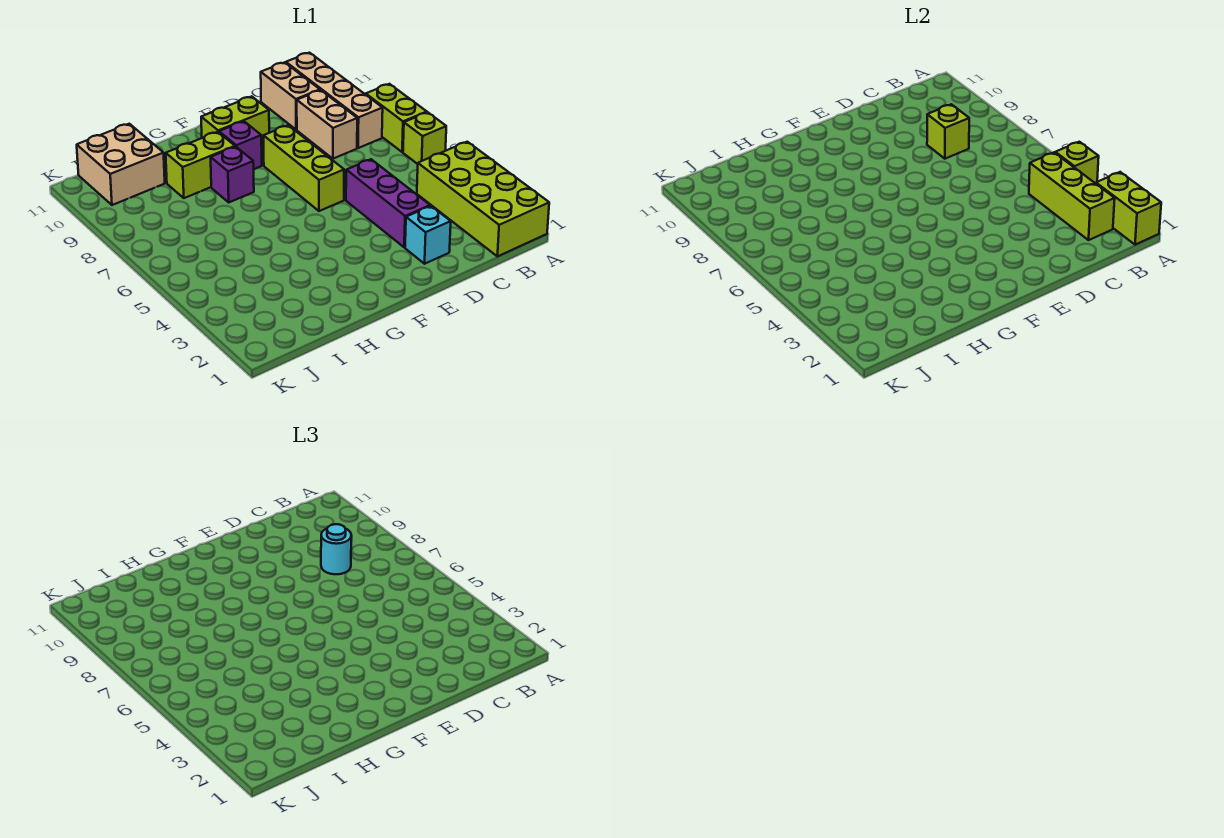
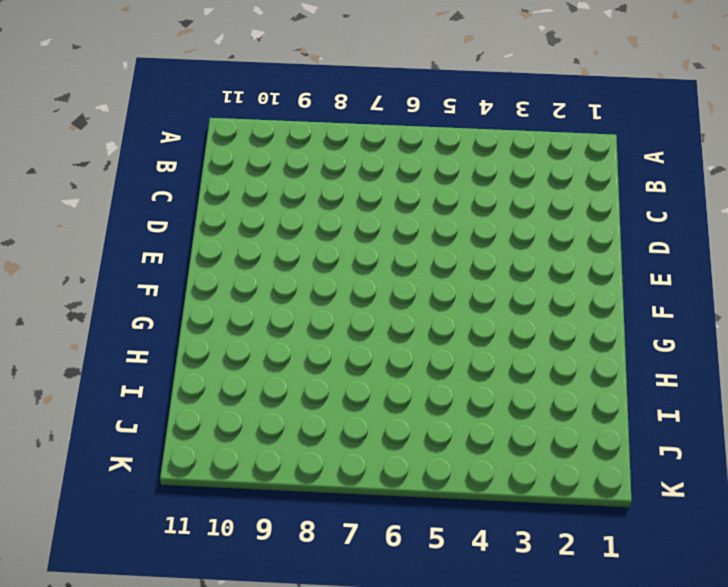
none -> lime brick A1:B4 level 1
none -> lime brick A6 level 1
none -> lime brick A7:A8 level 1

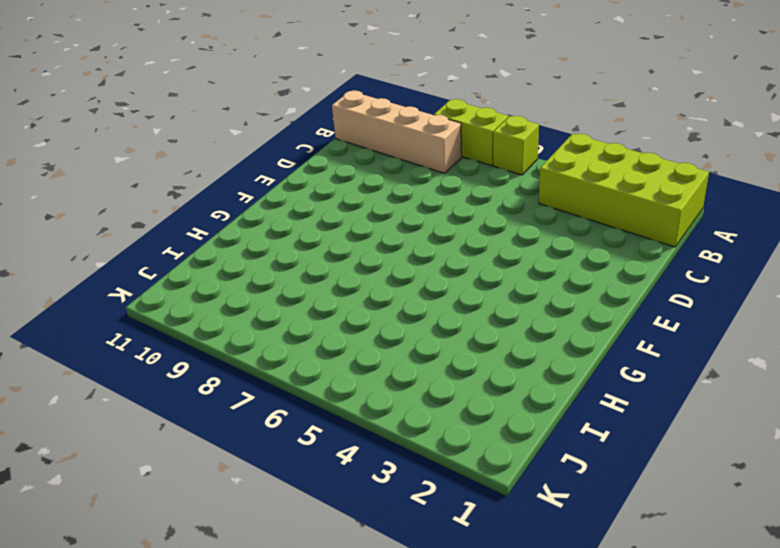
none -> tan brick C8:C9 level 1
none -> tan brick C10:C11 level 1
none -> cyan brick D2 level 1

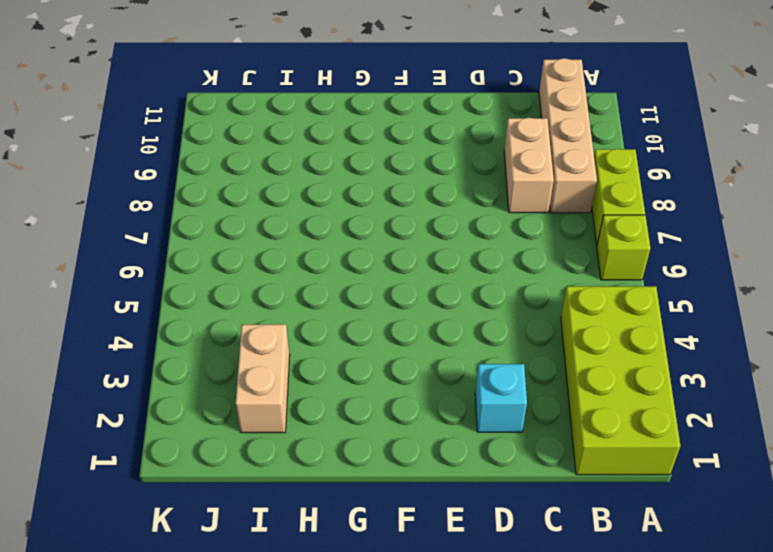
tan brick I2:I3 level 1 -> tan brick C10:C11 level 1
none -> purple brick D3:D5 level 1
none -> lime brick E6:E8 level 1
none -> lime brick E10:F10 level 1

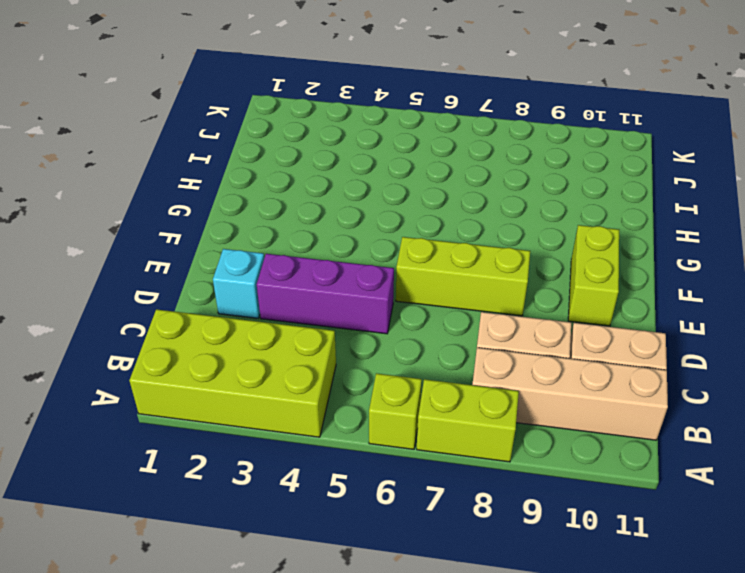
none -> purple brick F9 level 1
none -> purple brick G8 level 1
none -> lime brick G9:H9 level 1

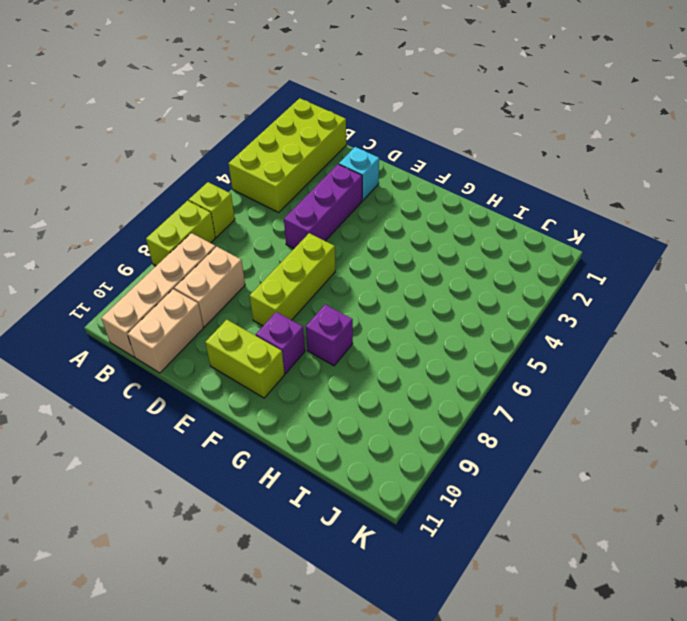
none -> lime brick G9:H9 level 1
none -> tan brick I10:J11 level 1
none -> lime brick A1:A2 level 2

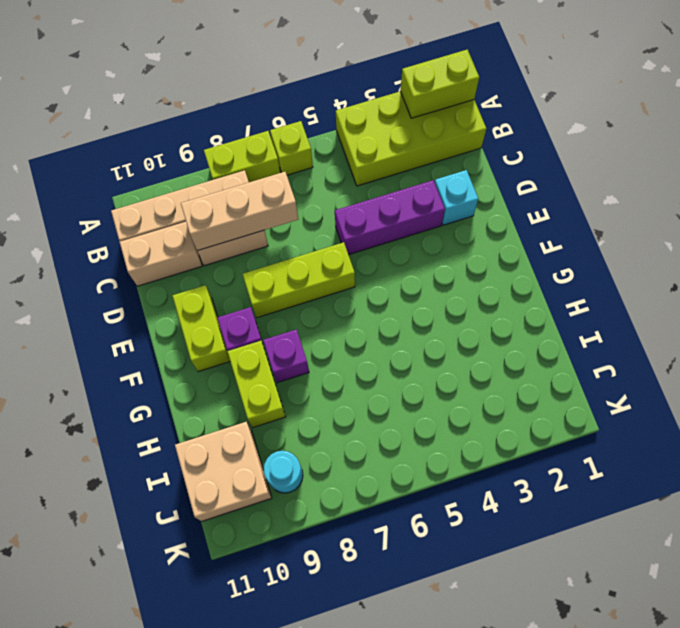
tan brick C7:C9 level 2 -> lime brick C8 level 2
cyan round brick J9 level 1 -> cyan round brick C8 level 3
none -> lime brick A4 level 2
none -> lime brick B2:B4 level 2

